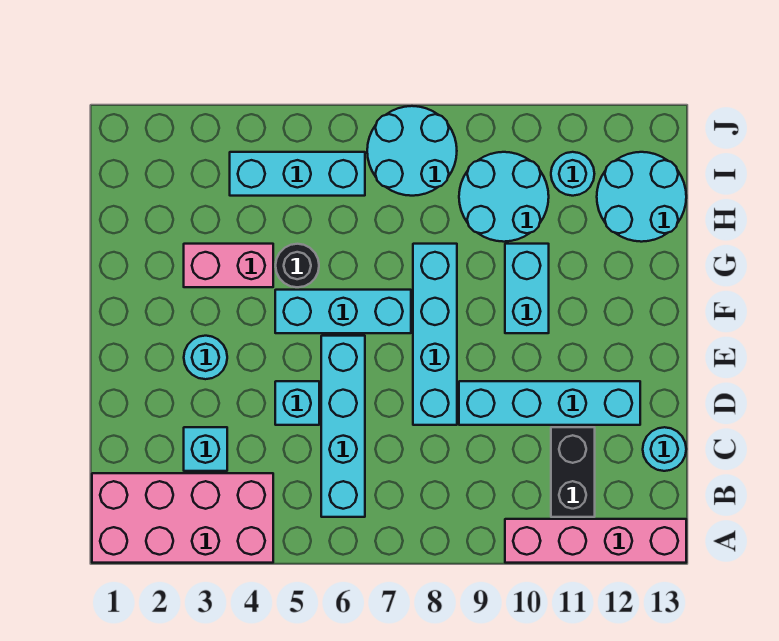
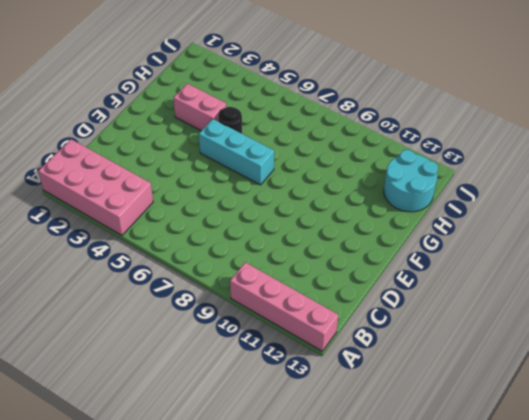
none -> cyan brick B6:E6 level 1
none -> black brick B11:C11 level 1
none -> cyan brick C3 level 1

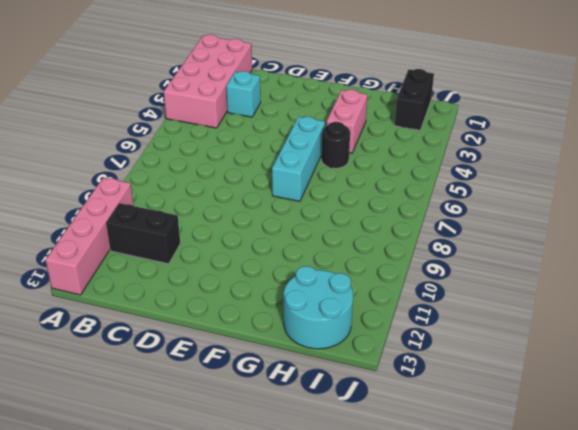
black brick I1:I2 level 1 -> none
none -> cyan brick B6:E6 level 1
none -> cyan round brick C13 level 1
none -> cyan brick D5 level 1

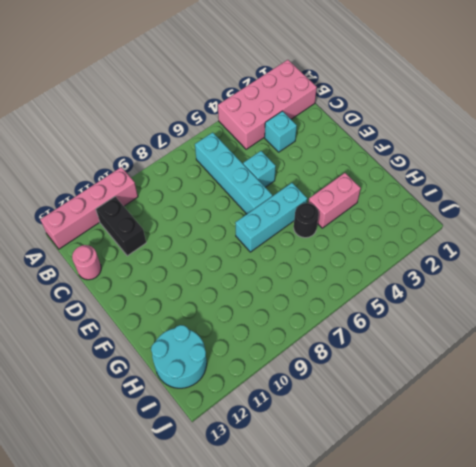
pink round brick C13 level 1 -> cyan round brick C13 level 1
none -> cyan brick D8:G8 level 1
none -> cyan brick D9:D12 level 1
none -> cyan round brick E3 level 1

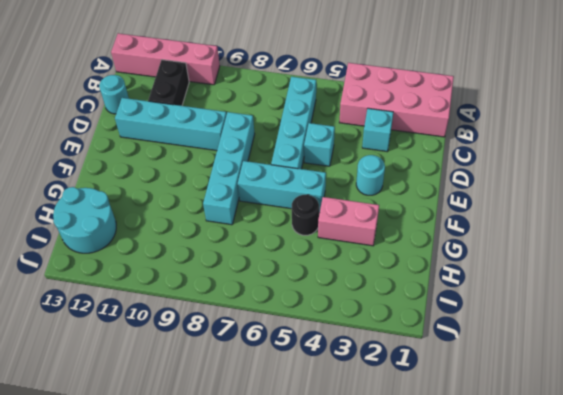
none -> cyan brick F10:G10 level 1
none -> cyan round brick H9:I10 level 1
none -> cyan brick I4:I6 level 1

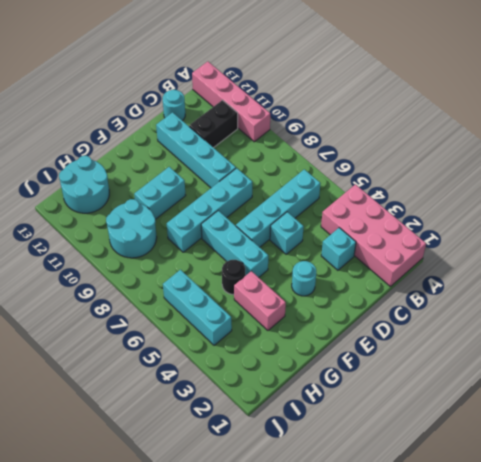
none -> cyan round brick I7:J8 level 1
none -> cyan round brick I11 level 1

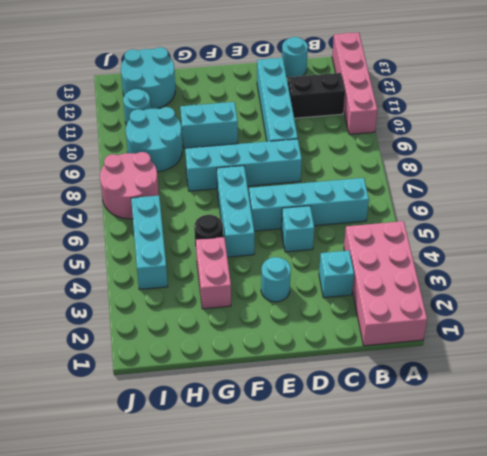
pink round brick I7:J8 level 1 -> cyan round brick I7:J8 level 1

